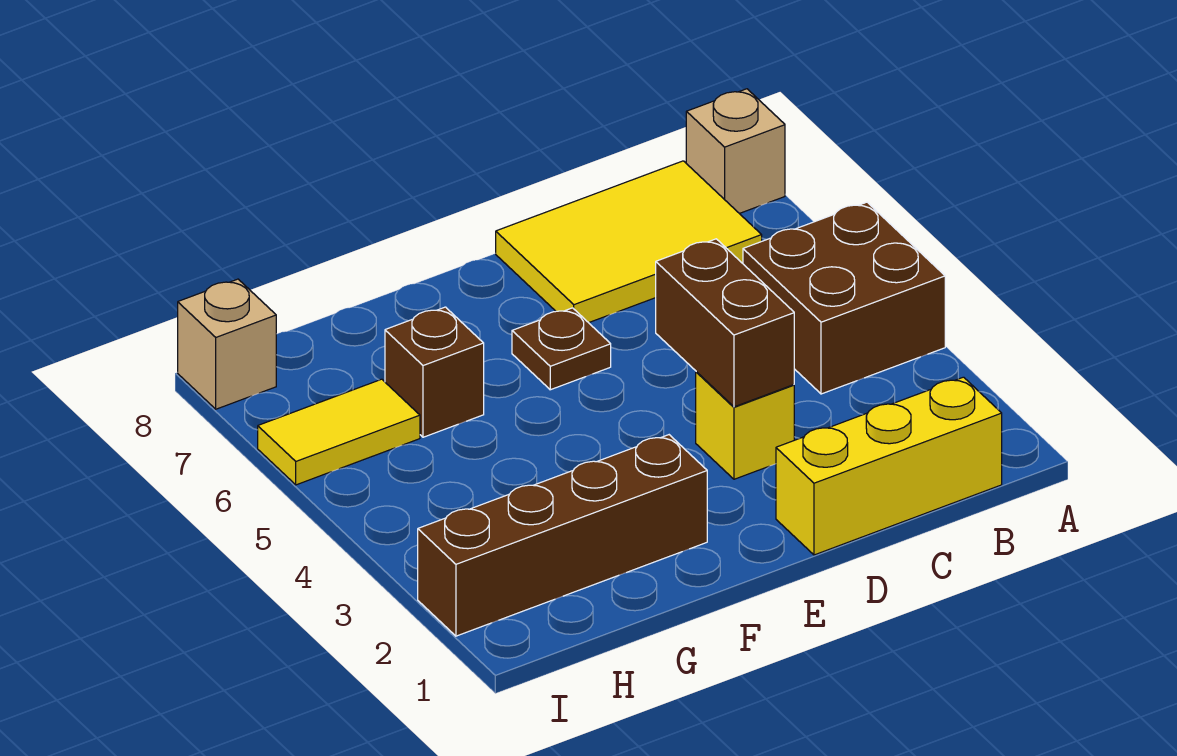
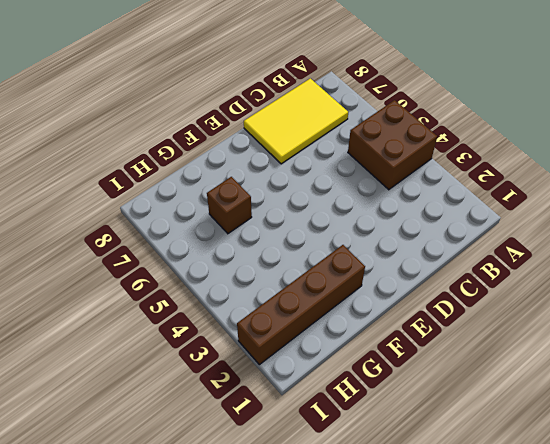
none -> tan brick A8 level 1
none -> yellow brick B1:D1 level 1

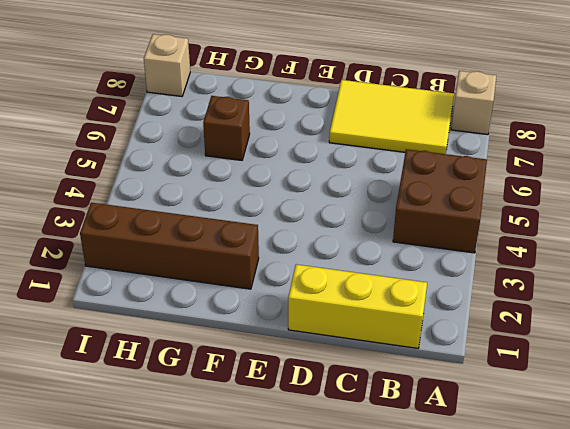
none -> yellow brick D3 level 1
none -> brown plate E6 level 1

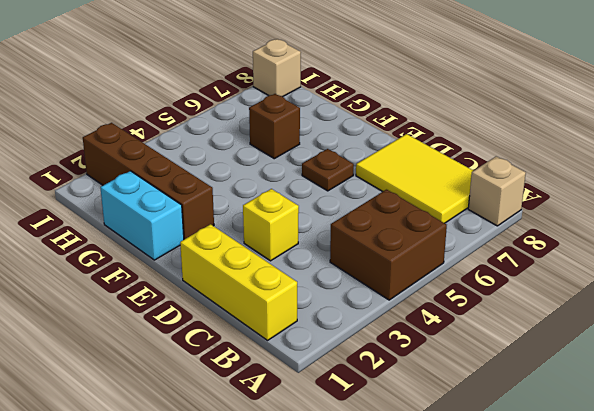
cyan brick F1:G1 level 1 -> none
none -> yellow tile H6:I6 level 1
none -> brown brick D3:D4 level 2

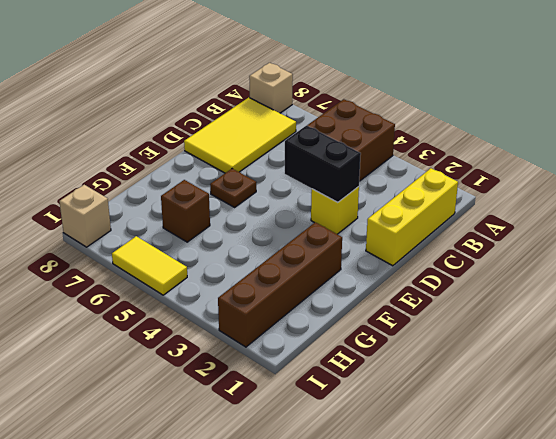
black brick D3:D4 level 2 -> brown brick D3:D4 level 2
yellow tile I5:I6 level 1 -> yellow tile H6:I6 level 1

